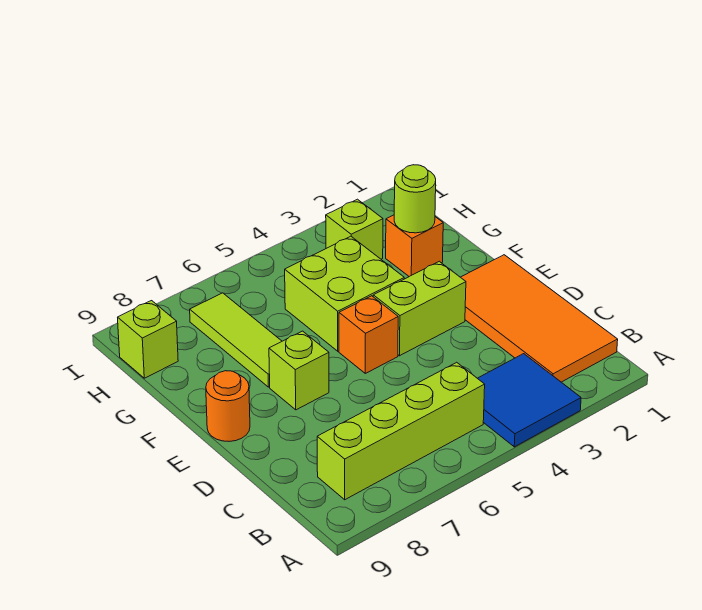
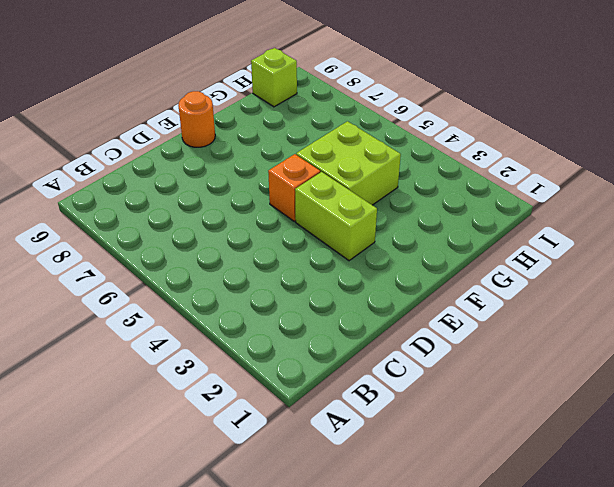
none -> blue tile A3:B4 level 1
none -> orange tile B1:E2 level 1
none -> lime brick B5:B8 level 1

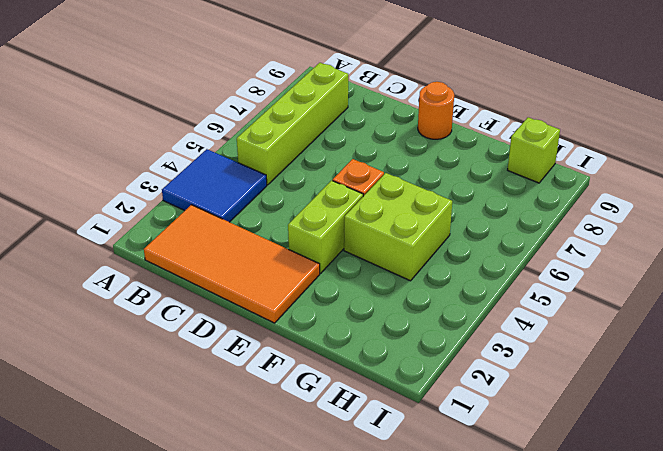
none -> lime brick E7 level 1
none -> lime tile F7:H7 level 1
none -> orange brick G2 level 1

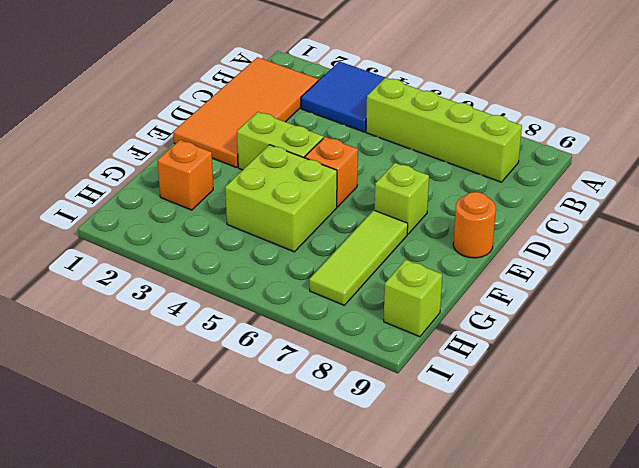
none -> lime brick H3 level 1
none -> lime round brick G2 level 2

